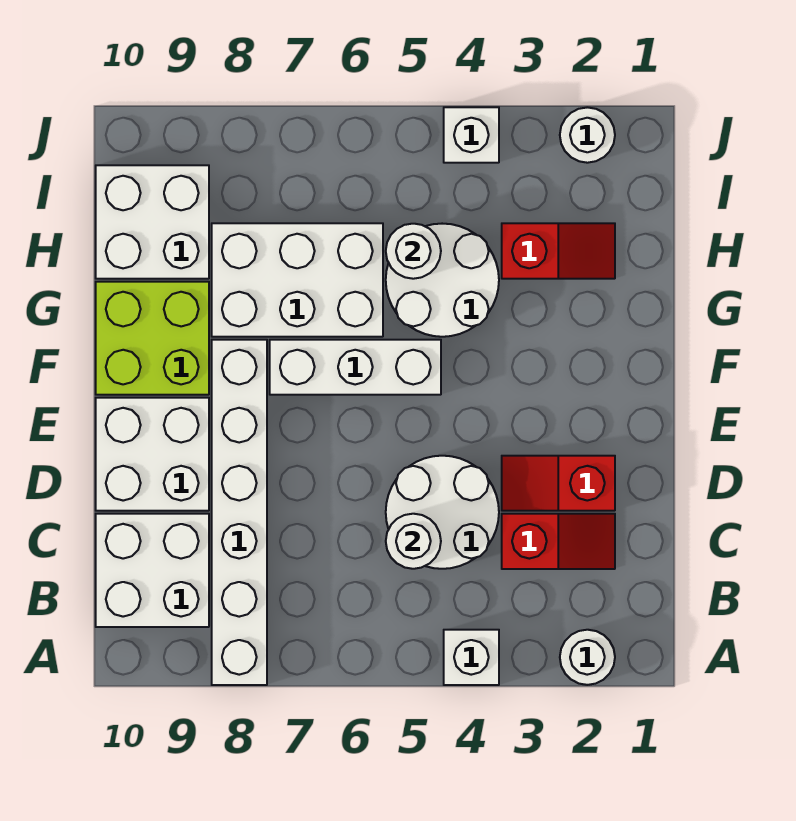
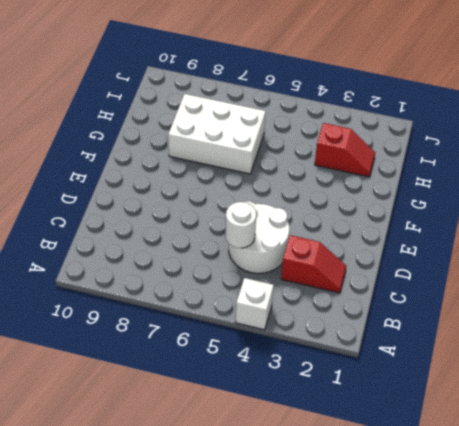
none -> white round brick A2 level 1
none -> white brick A8:F8 level 1
none -> white brick B9:C10 level 1

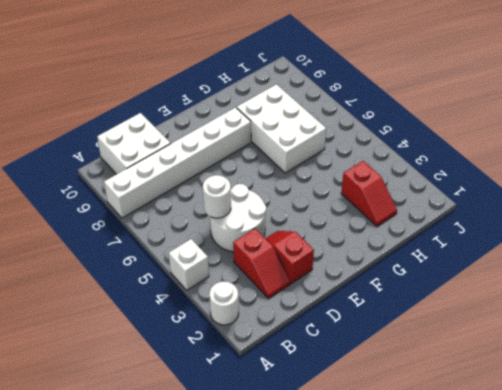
none -> white brick D9:E10 level 1
none -> white brick F5:F7 level 1
none -> lime brick F9:G10 level 1

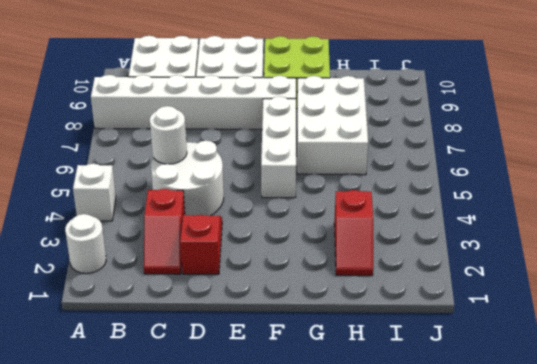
none -> white round brick G4:H5 level 1
none -> white brick H9:I10 level 1
none -> white round brick J2 level 1

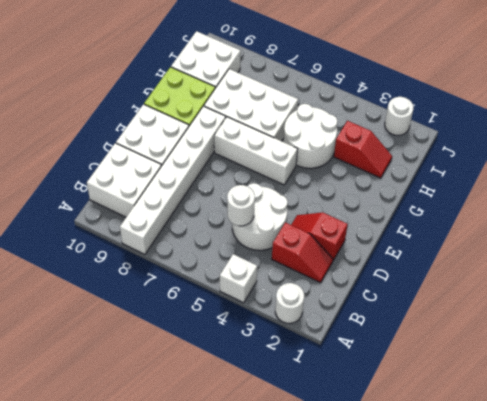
none -> white brick J4 level 1
none -> white round brick H5 level 2

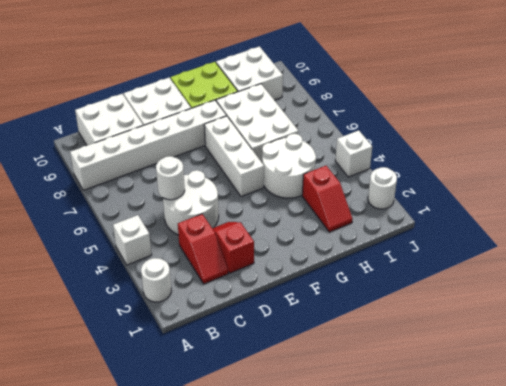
none -> white round brick H5 level 2

